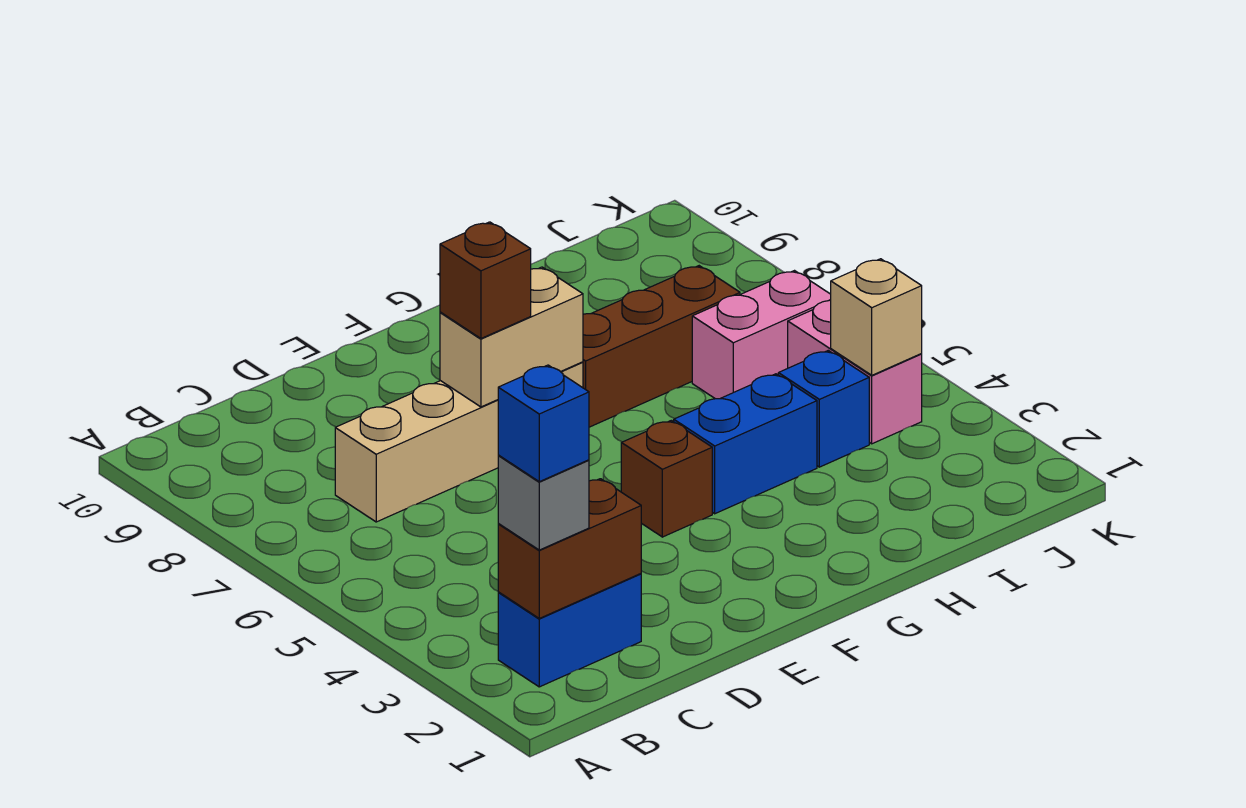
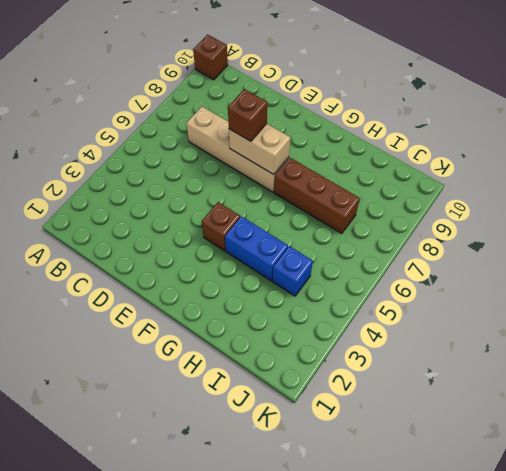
brown brick A10 level 1 -> none
none -> blue brick B2:C2 level 1
none -> pink brick I6:J6 level 1
none -> pink brick J4:J5 level 1

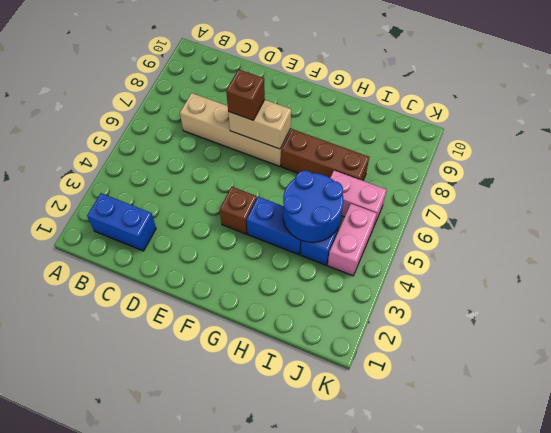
blue round brick H4:I5 level 2 -> none
none -> brown brick B2:C2 level 2
none -> tan brick J4 level 2
none -> grey brick B2 level 3

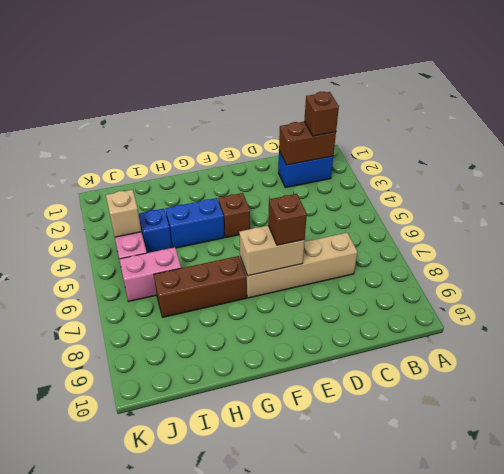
brown brick B2 level 3 -> grey brick B2 level 3
none -> blue brick B2 level 4

